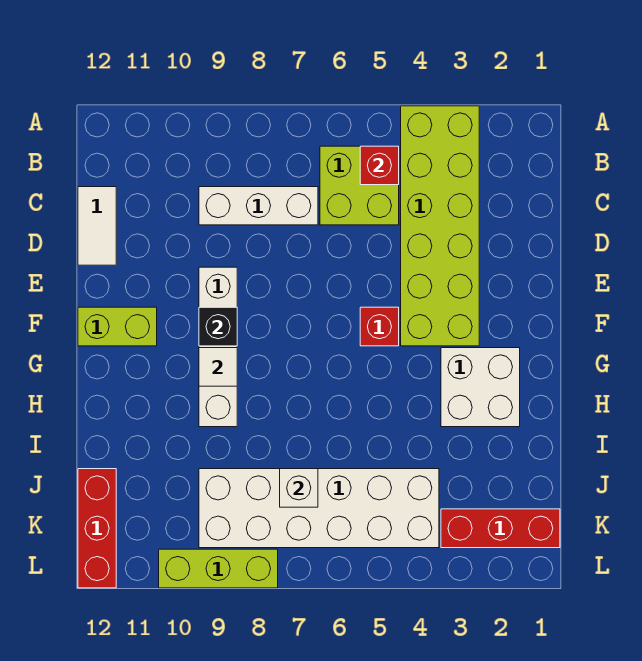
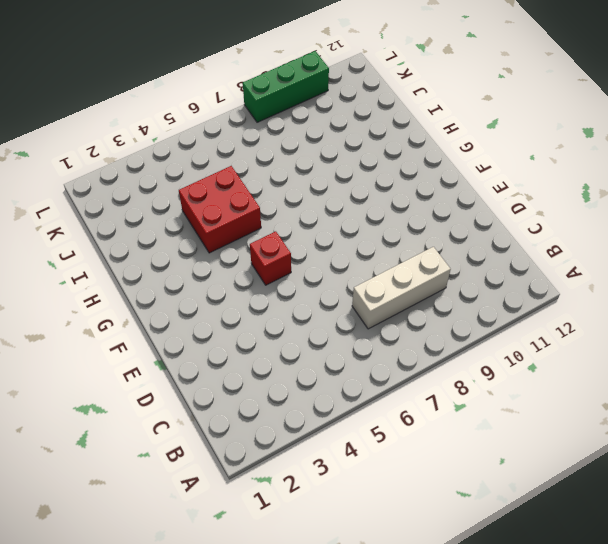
red brick H4:I5 level 1 -> none
green brick L8:L10 level 1 -> lime brick L8:L10 level 1
none -> lime brick A3:F4 level 1
none -> lime brick B5:C6 level 1
none -> white tile C12:D12 level 1

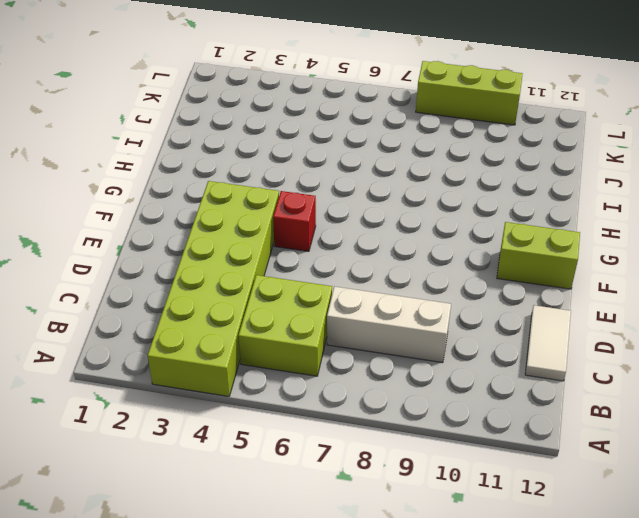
none -> white brick E9:H9 level 1
none -> white brick G2:H3 level 1
none -> white brick J4:K9 level 1

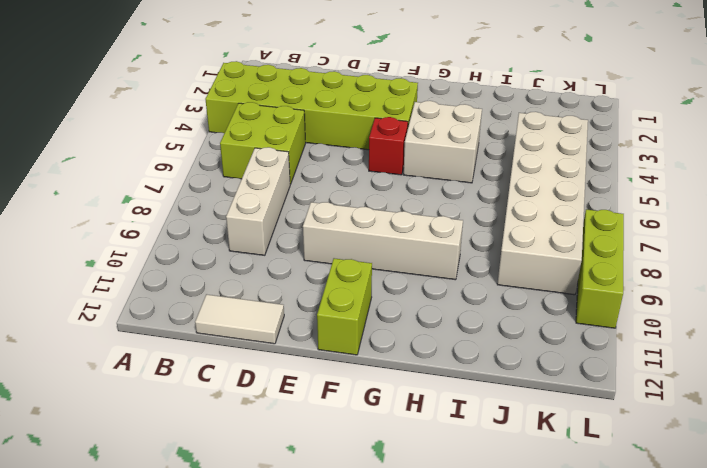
white brick G4:H5 level 1 -> white brick G2:H3 level 1
none -> red brick J12:L12 level 1
none -> red brick K1:K3 level 1
none -> red brick B5 level 2

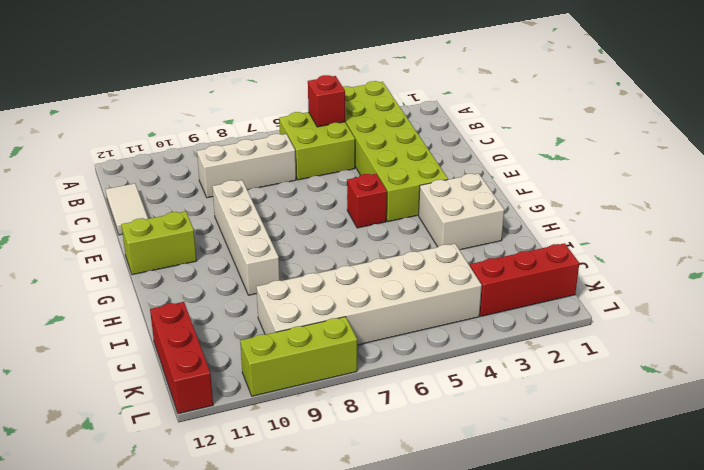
none -> black brick F9 level 2
none -> white tile G9 level 2
none -> white brick J7 level 2

